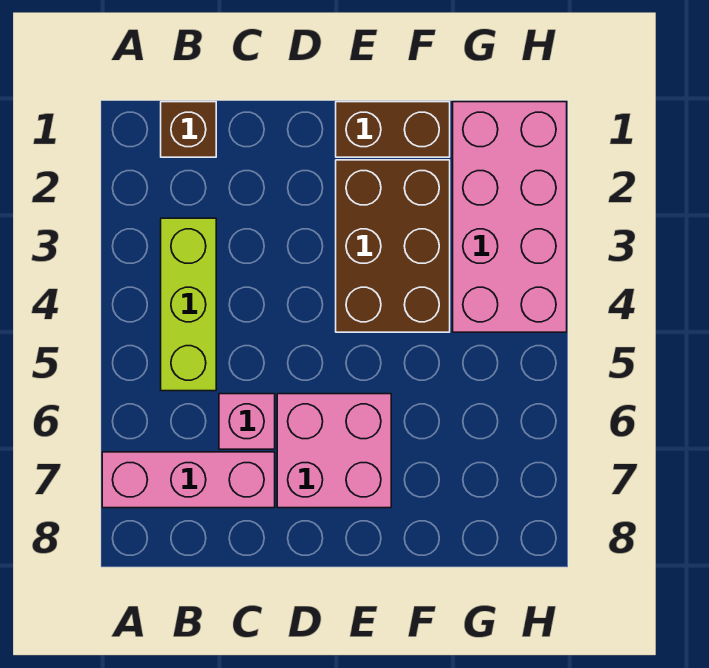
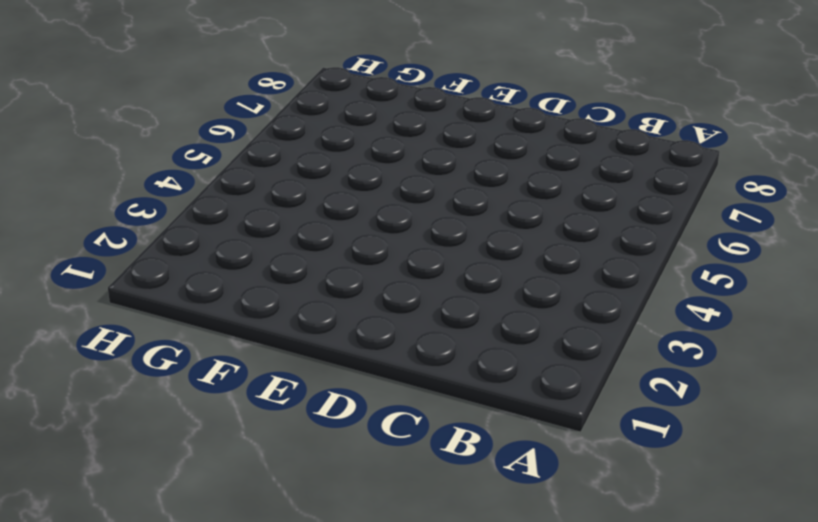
none -> pink brick A7:C7 level 1
none -> brown brick B1 level 1

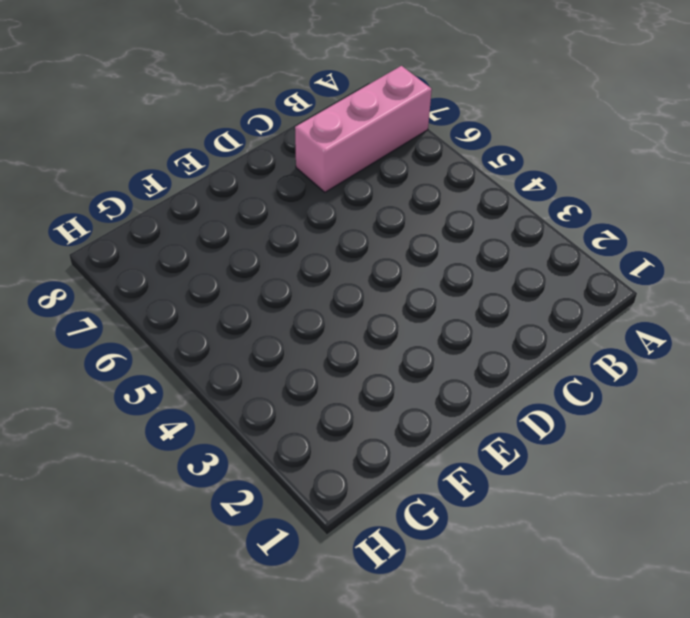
none -> brown brick B1 level 1
none -> lime brick B3:B5 level 1

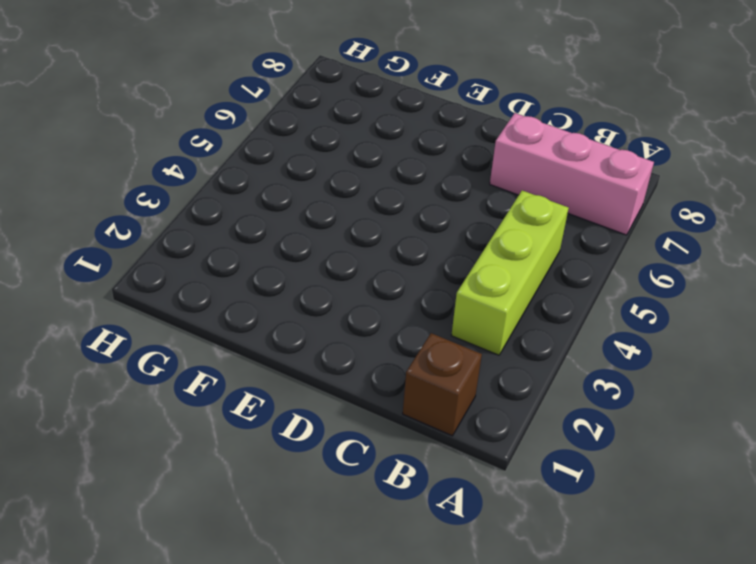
none -> pink brick C6 level 1
none -> pink brick D6:E7 level 1

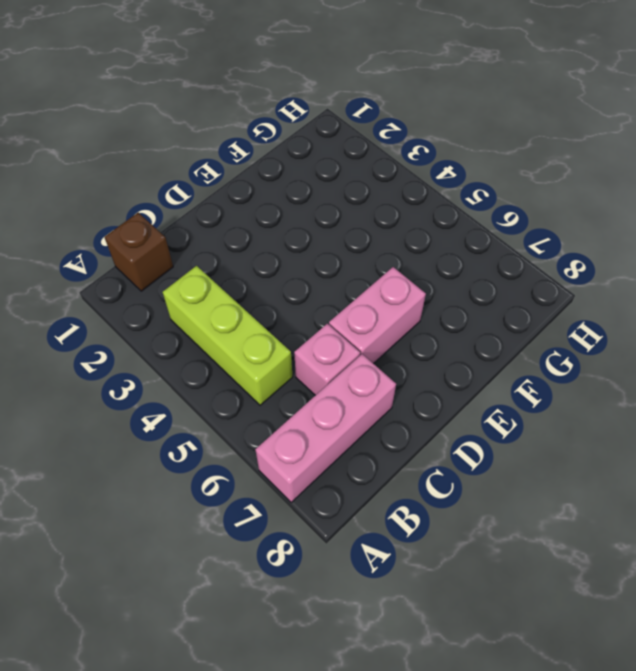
pink brick D6:E6 level 1 -> pink brick D6:E7 level 1
none -> brown brick E1:F1 level 1
none -> brown brick E2:F4 level 1

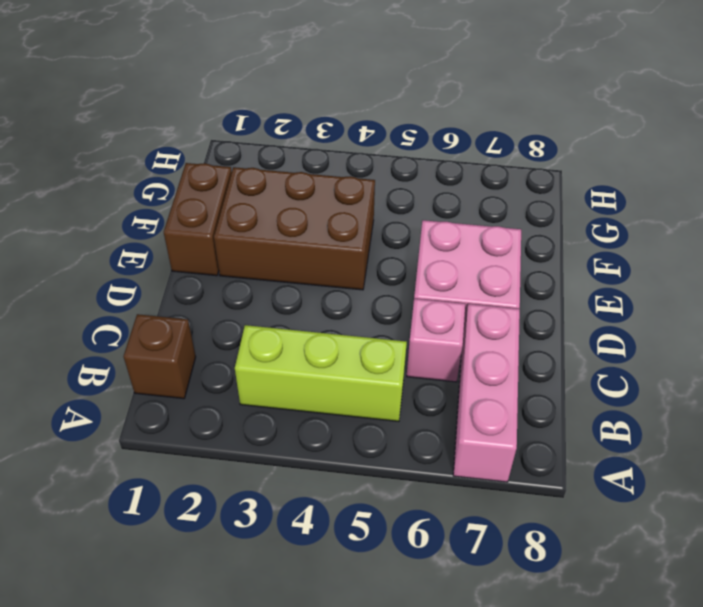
none -> pink brick G1:H4 level 1

